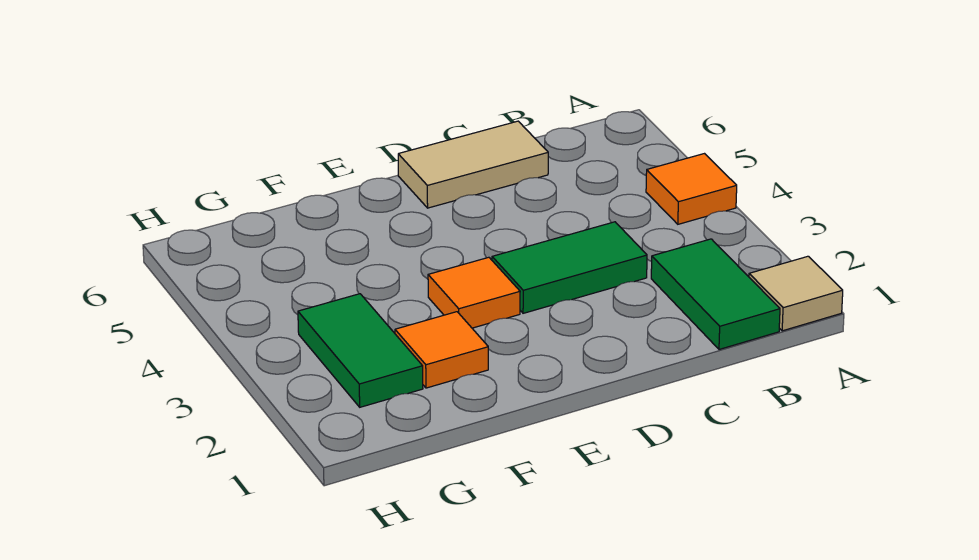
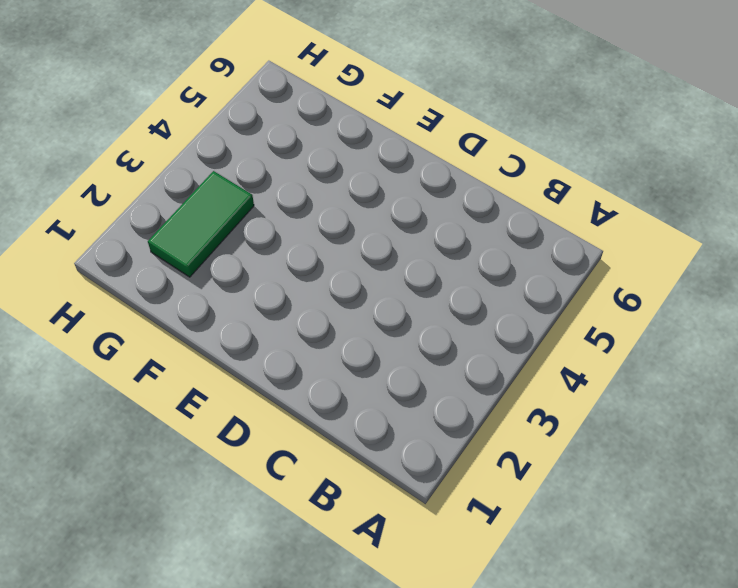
none -> tan tile A1 level 1
none -> orange tile A4 level 1

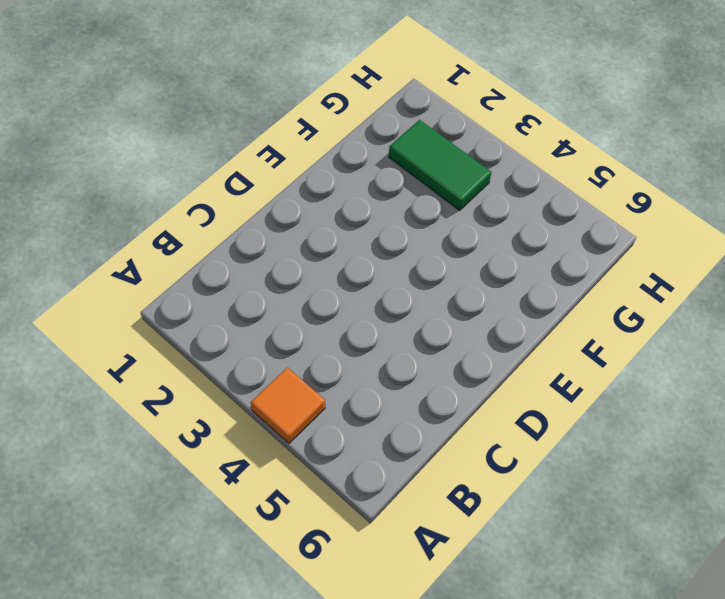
none -> tan tile A1 level 1
none -> green tile B1:B2 level 1

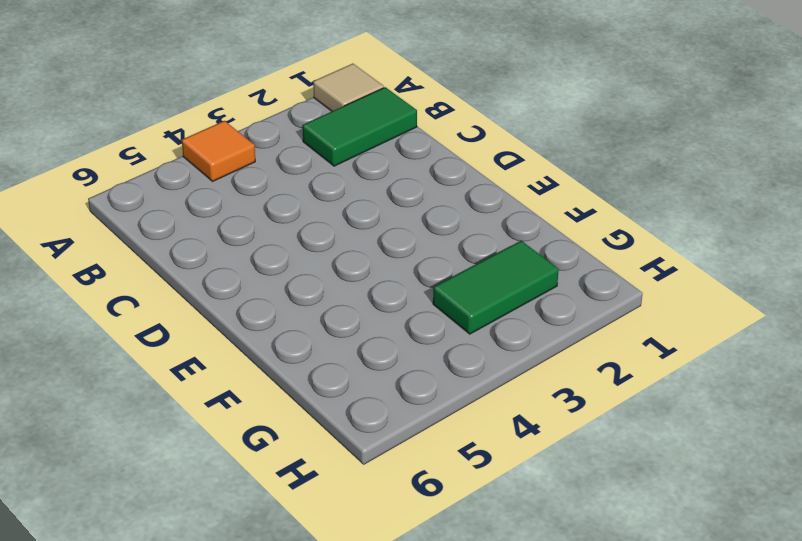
none -> green tile C3:D3 level 1
none -> tan tile C6:D6 level 1

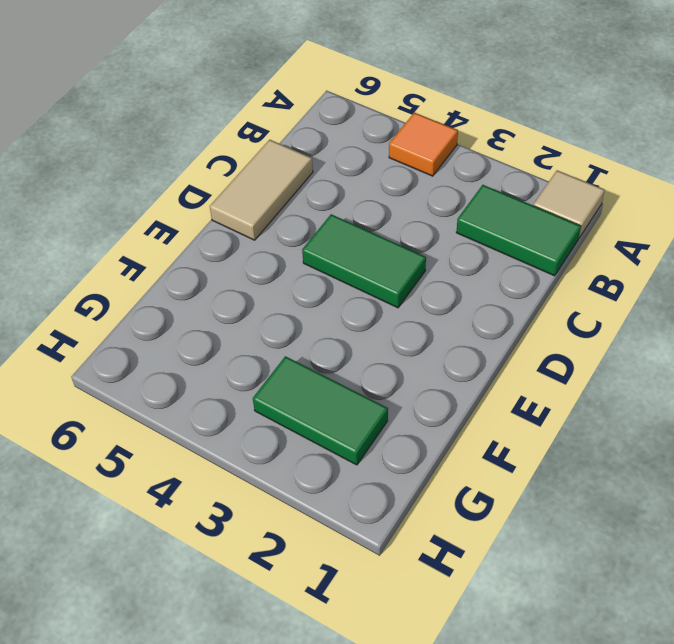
green tile D3:D4 level 1 -> green tile C3:D3 level 1
none -> orange tile E3 level 1
none -> orange tile F2 level 1

